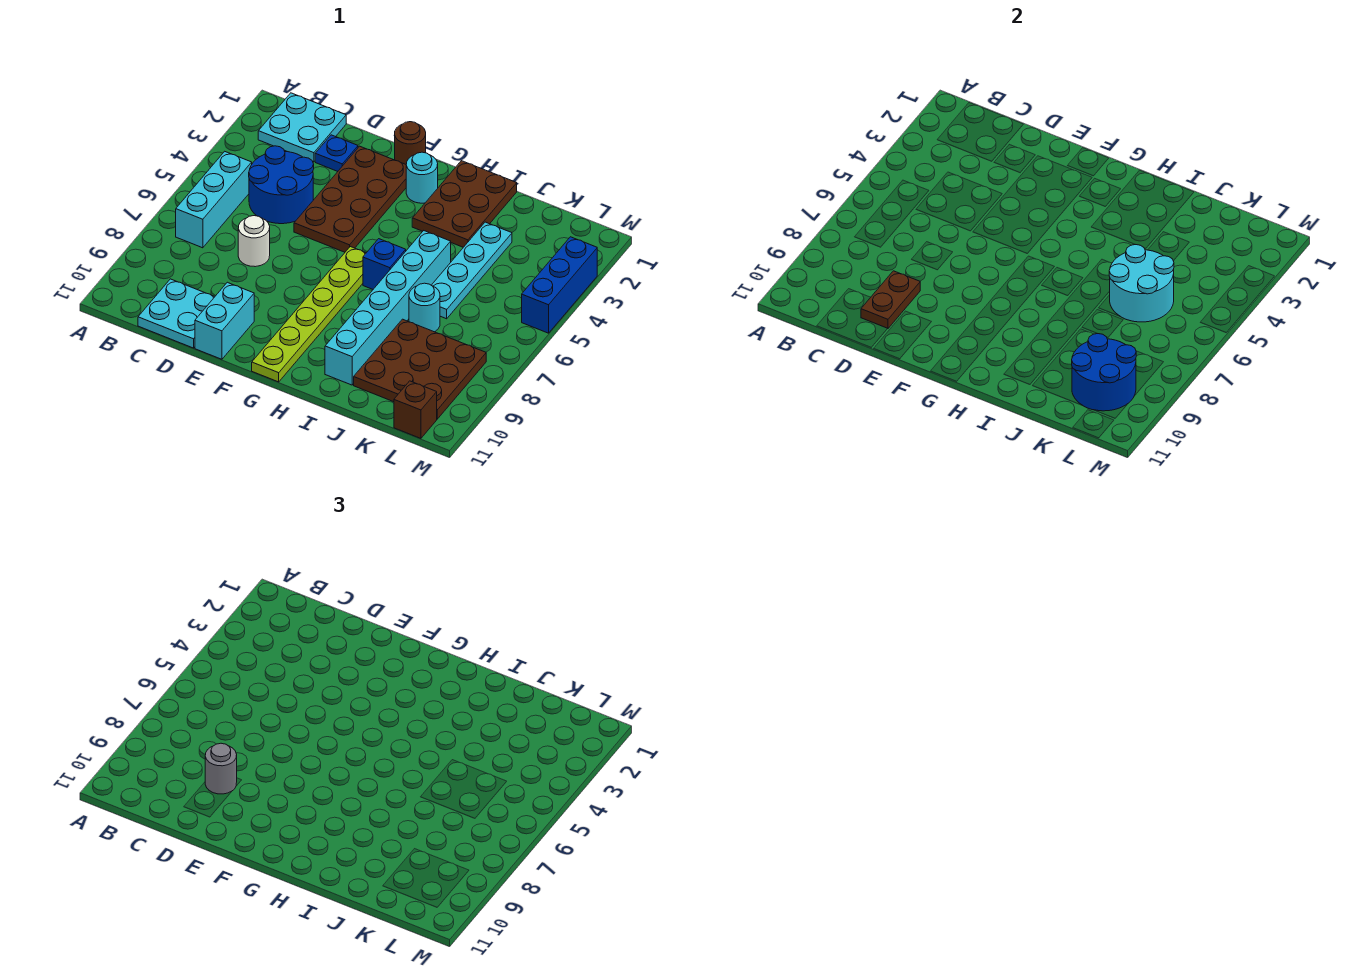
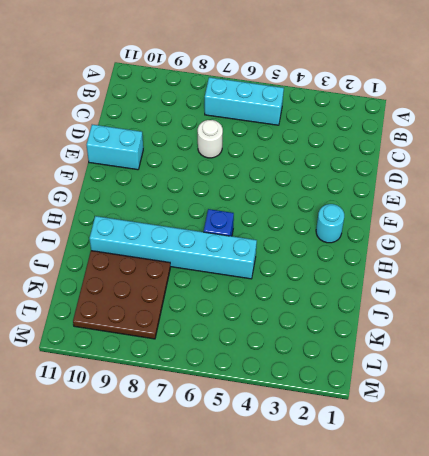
none -> cyan plate B1:C2 level 1
none -> blue round brick C4:D5 level 1
none -> cyan plate C10:D11 level 1

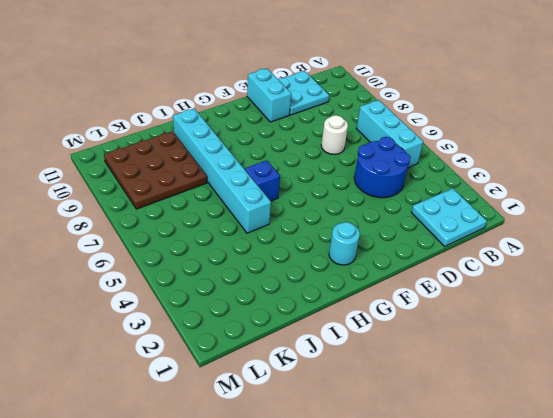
none -> blue plate D2 level 1
none -> brown plate E2:F5 level 1
none -> brown round brick F1 level 1

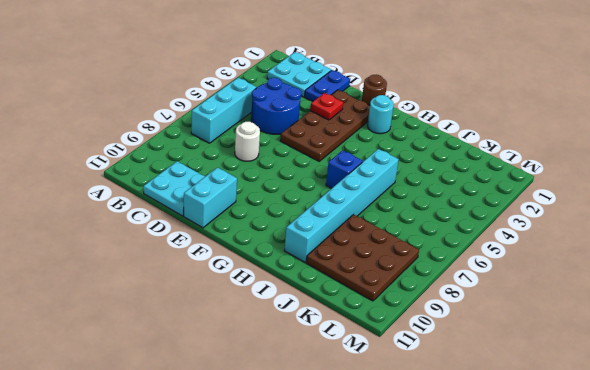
blue plate D1:D2 level 1 -> blue plate D2 level 1
red plate E3 level 2 -> none
none -> lime plate G6:G11 level 1
none -> brown plate H1:I3 level 1
none -> cyan plate J3:J6 level 1

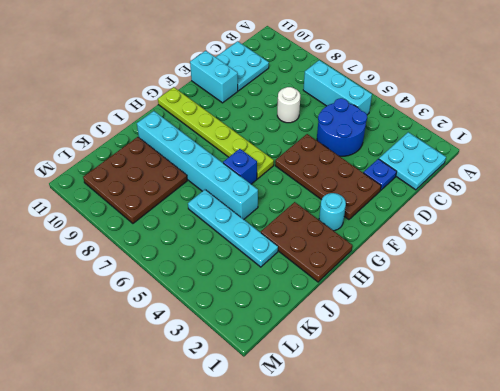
none -> brown round brick F1 level 1
none -> cyan round brick J7 level 1
none -> brown brick L11 level 1

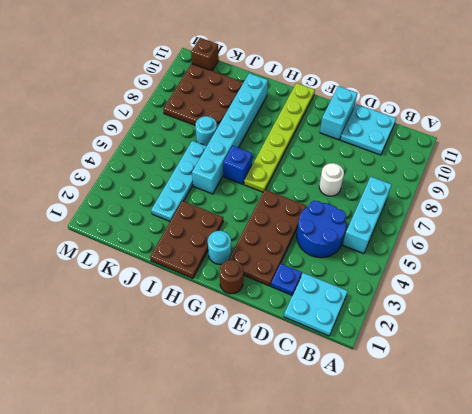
none -> blue brick M3:M5 level 1
none -> brown plate D9:D10 level 2
none -> cyan round brick J5:K6 level 2

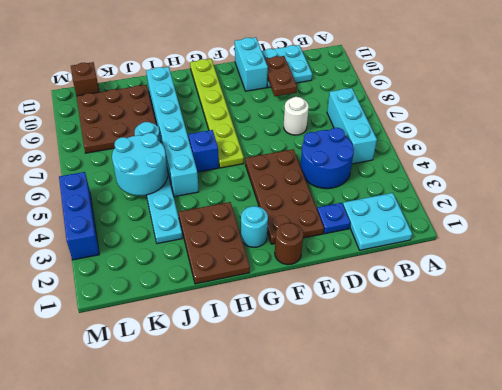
none -> blue round brick K9:L10 level 2
none -> grey round brick D9 level 3

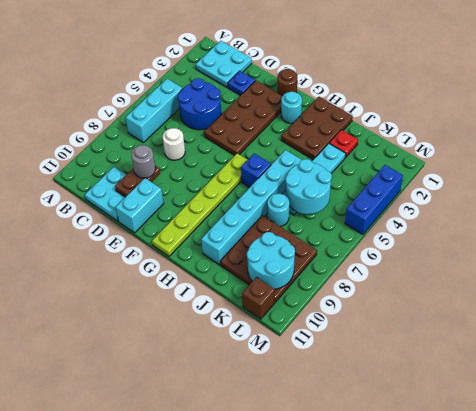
red plate J2 level 1 -> none
cyan round brick K9:L10 level 2 -> blue round brick K9:L10 level 2

